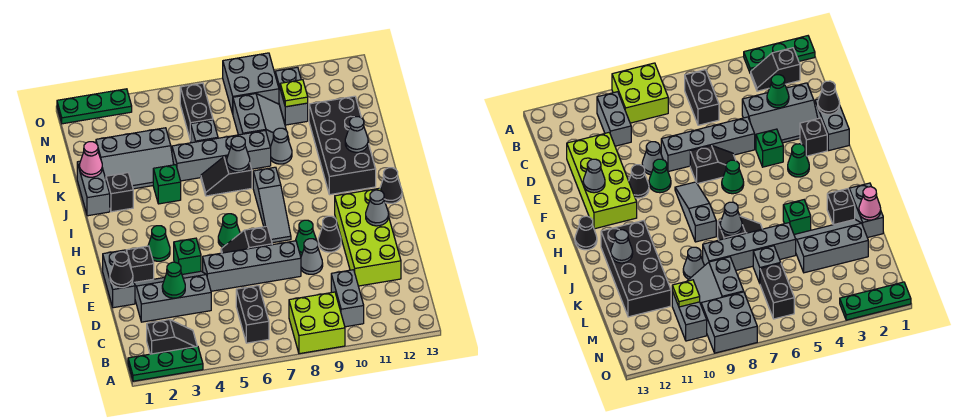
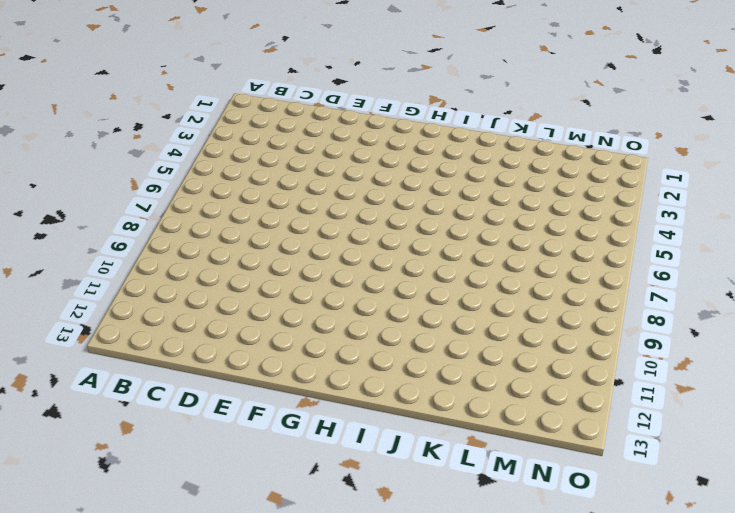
none -> green plate A1:A3 level 1
none -> lime brick A8:B9 level 1
none -> black slope B2:B3 level 1 top 2
none -> black brick B6:C6 level 1

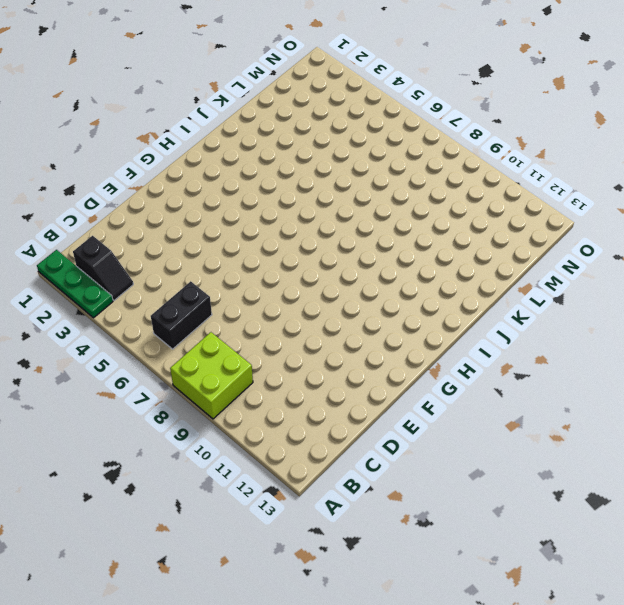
none -> grey brick B10:C10 level 1
none -> grey slope D2:E4 level 1 top D
none -> lime brick D11:G12 level 1
none -> grey brick E1:F1 level 1

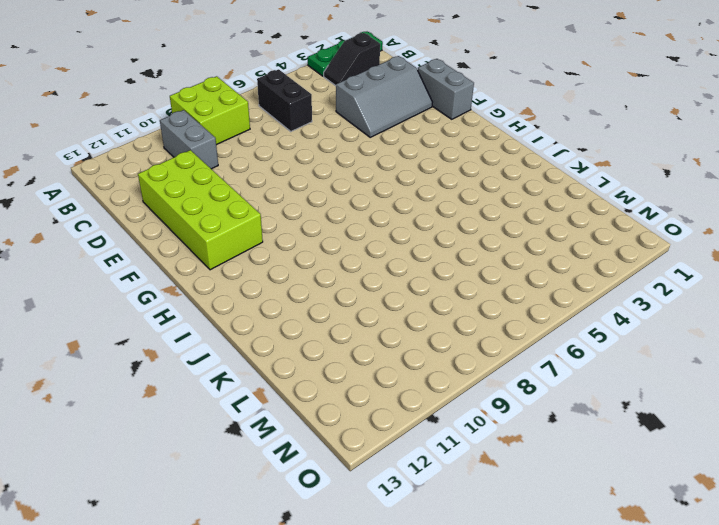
none -> grey brick E5:E8 level 1
none -> grey cone E9 level 1
none -> black brick F2 level 1
none -> green brick F4 level 1

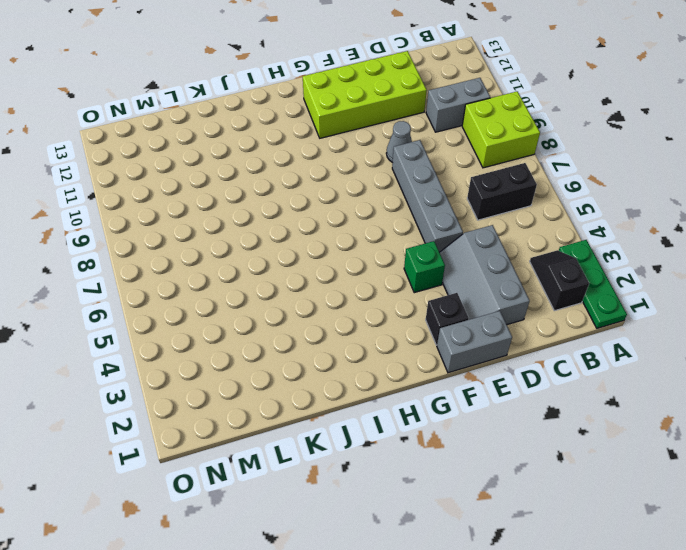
none -> black slope F6:F7 level 1 top 7
none -> green cone F9 level 1
none -> black cone F10 level 1
none -> green cone G3 level 1

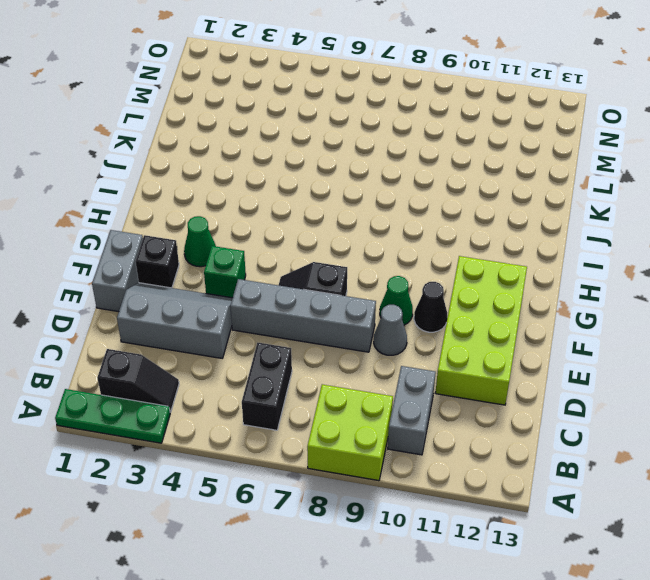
none -> green cone G6 level 1
none -> grey slope G8:I8 level 1 top I
none -> black cone H13 level 1
none -> black brick I11:L12 level 1

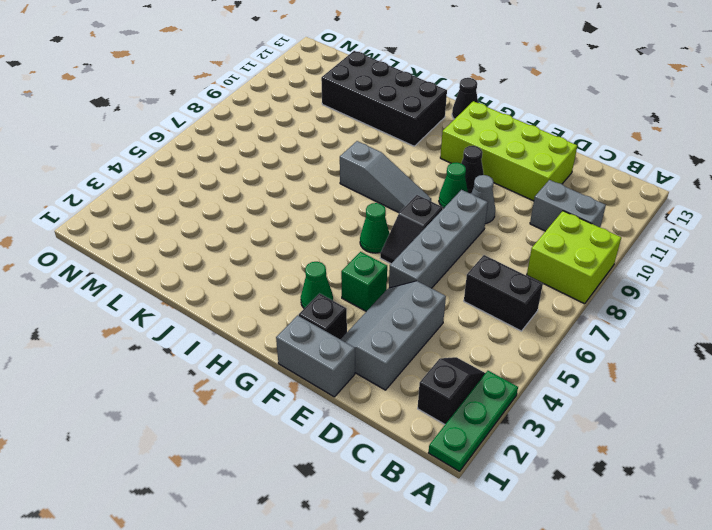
none -> grey brick J1:K1 level 1
none -> black brick J2 level 1
none -> green brick J4 level 1
none -> black slope J6:J7 level 1 top 7

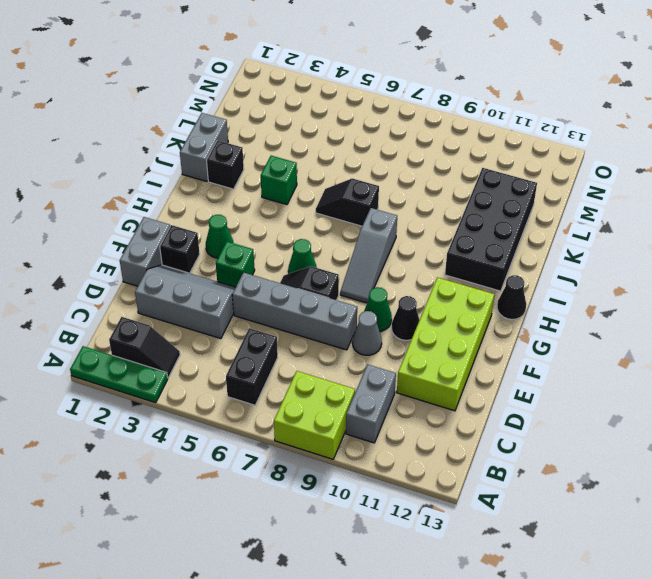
none -> grey slope K2:L4 level 1 top L
none -> grey brick K5:K8 level 1
none -> grey cone K9 level 1
none -> grey brick L6 level 1

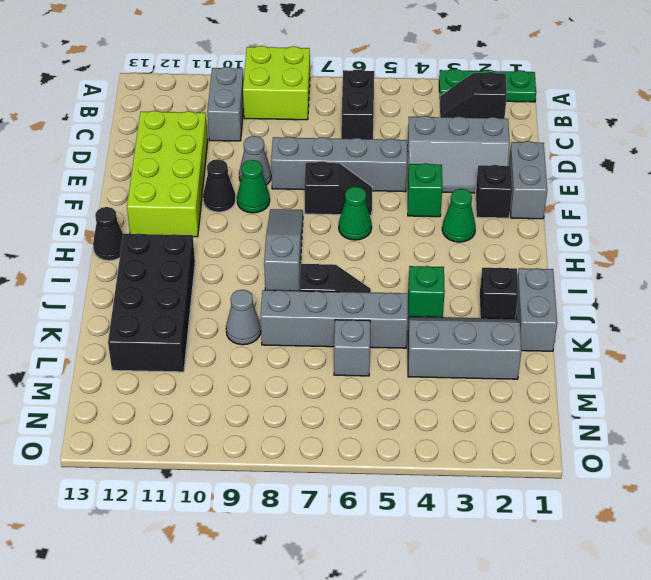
none -> grey slope L8:M9 level 1 top 8
none -> black brick M6:N6 level 1
none -> grey brick M10:N10 level 1
none -> grey brick N8:O9 level 1

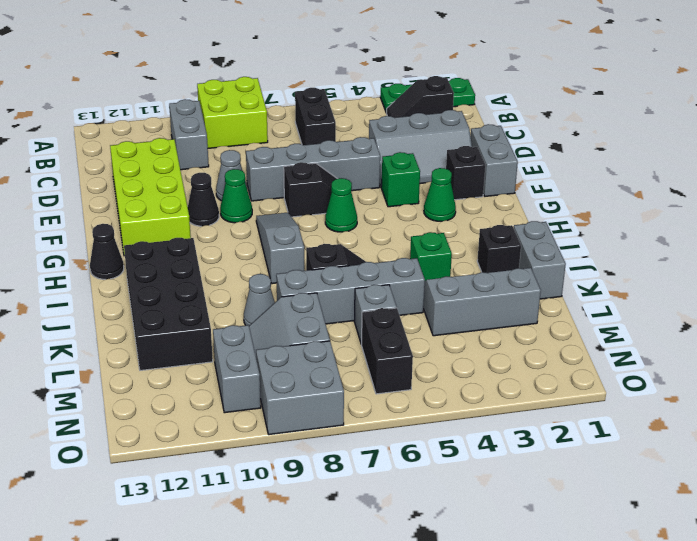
none -> green plate O1:O3 level 1
none -> green cone D3 level 2
none -> black cone E1 level 2
none -> grey cone F12 level 2

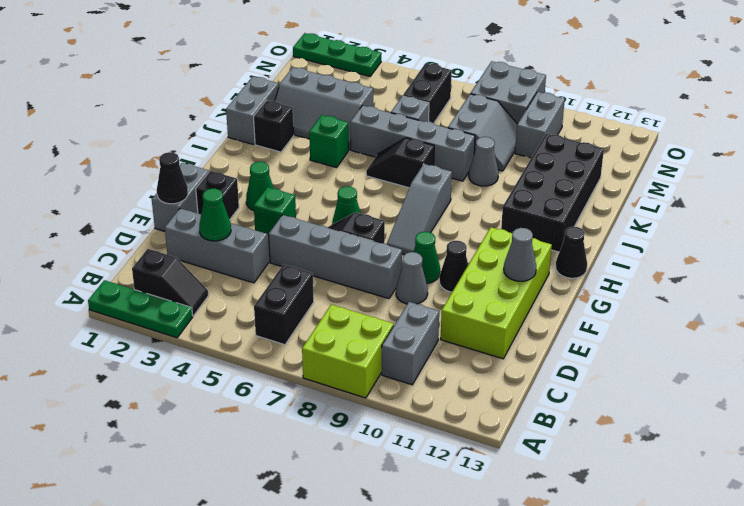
none -> grey cone J7 level 2
none -> grey cone J12 level 2
none -> pink cone K1 level 2
none -> lime plate M10 level 2

